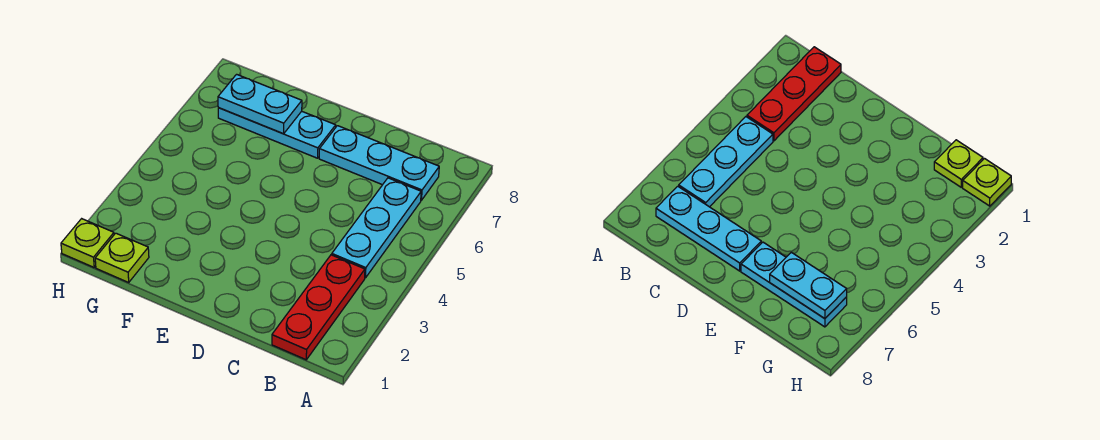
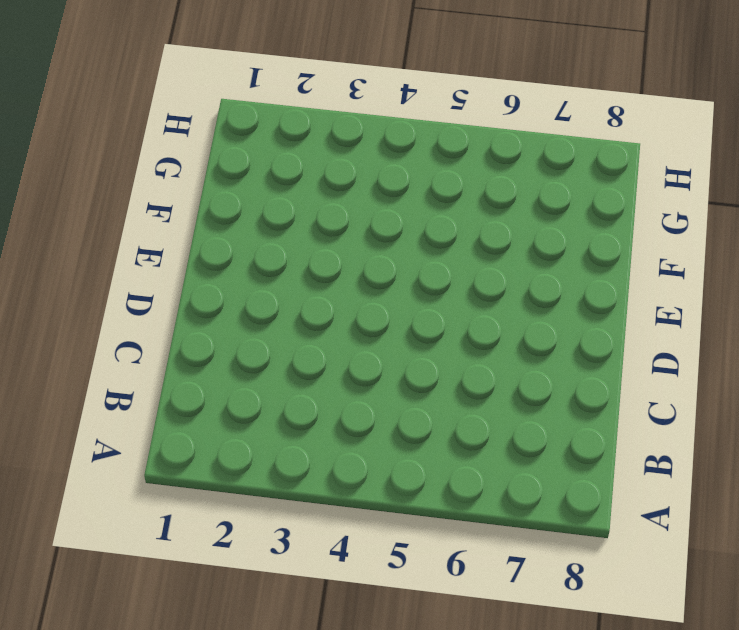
none -> red plate B1:B3 level 1
none -> cyan plate B4:B6 level 1

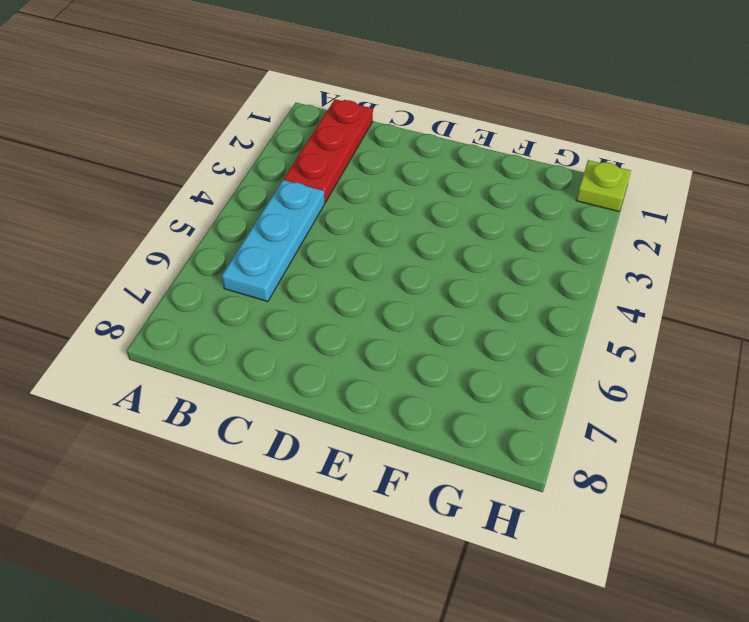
none -> cyan plate B7:D7 level 1
none -> cyan plate E7:G7 level 1

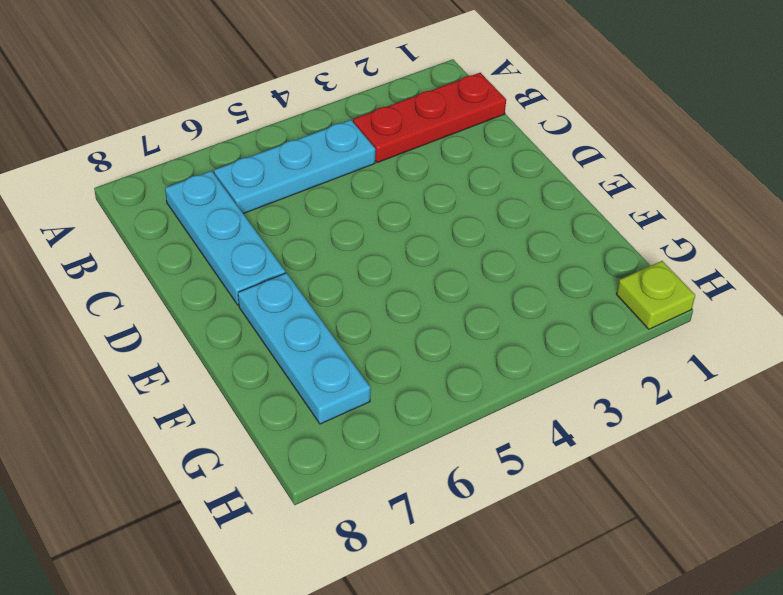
none -> lime plate G1 level 1
none -> cyan plate F7:G7 level 2

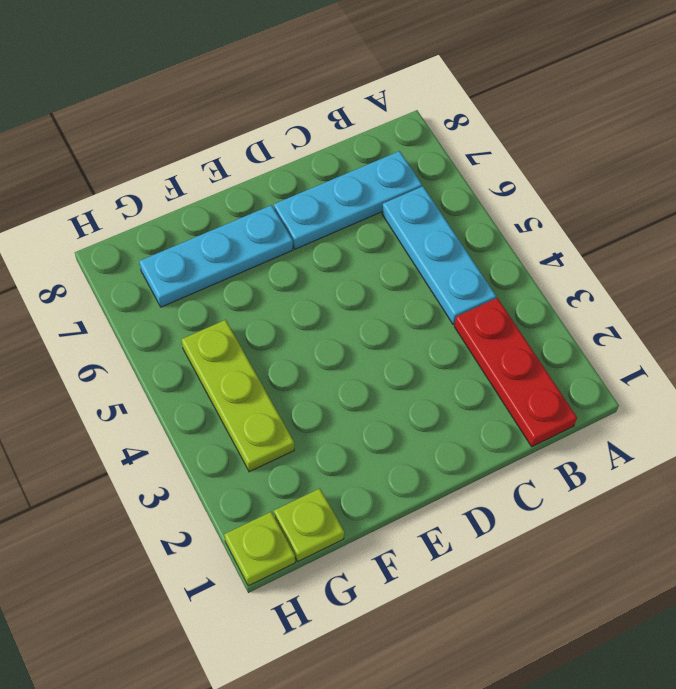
lime plate G3:G5 level 1 -> none
none -> cyan plate F7:G7 level 2

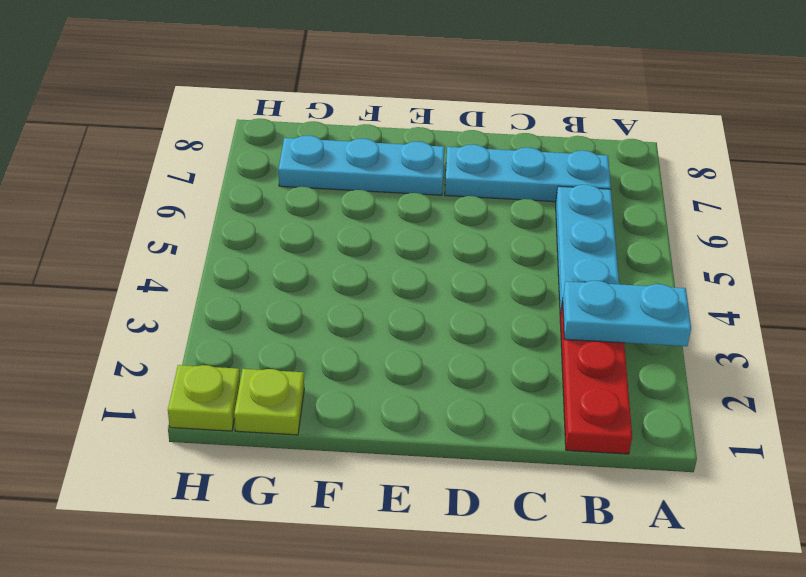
cyan plate A3:B3 level 2 -> cyan plate F7:G7 level 2

